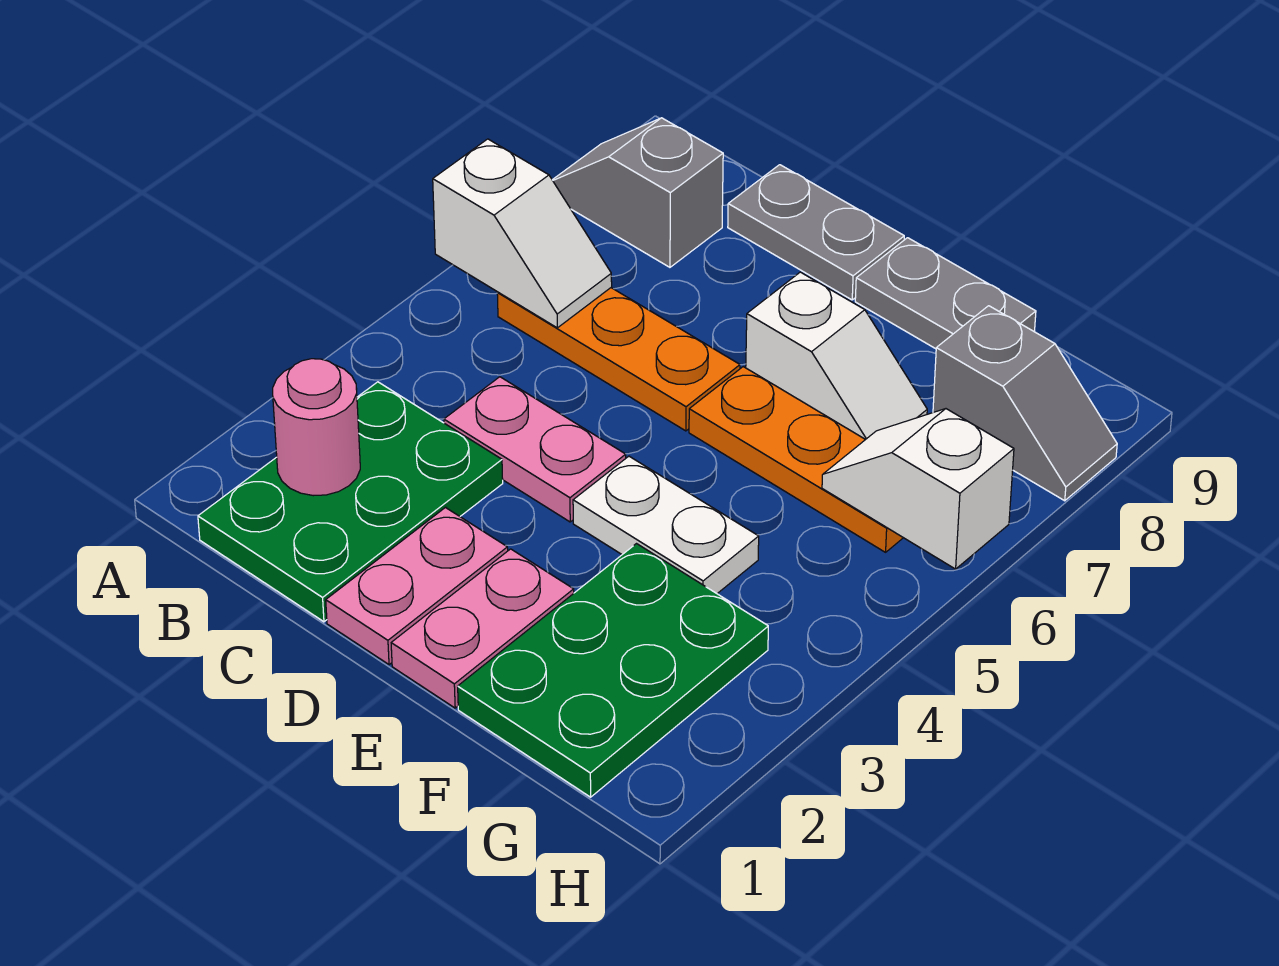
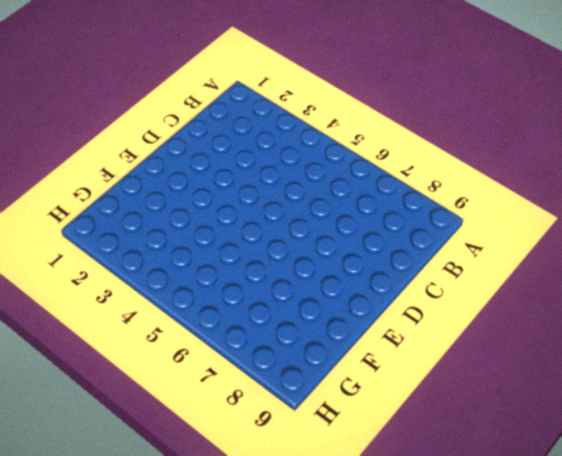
none -> grey slope A8:B8 level 1 top B
none -> green plate B1:C3 level 1
none -> orange plate B6:D6 level 1

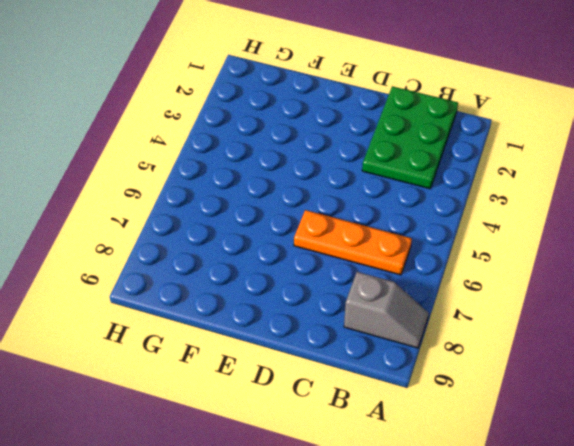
none -> pink plate C4:D4 level 1
none -> grey plate C9:D9 level 1
none -> pink plate D1:D2 level 1

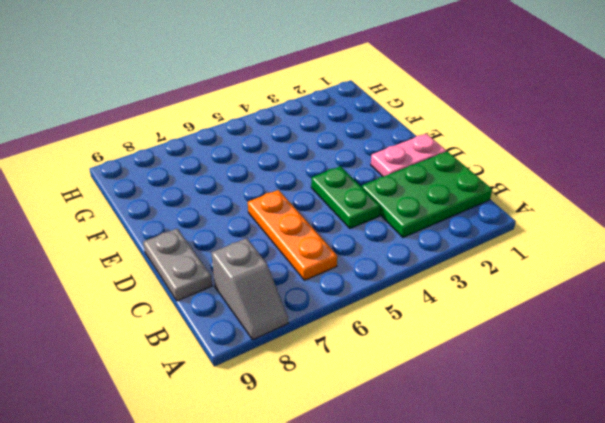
green plate C4:D4 level 1 -> pink plate C4:D4 level 1
none -> pink plate E1:E2 level 1
none -> white plate E4:F4 level 1
none -> orange plate E6:G6 level 1

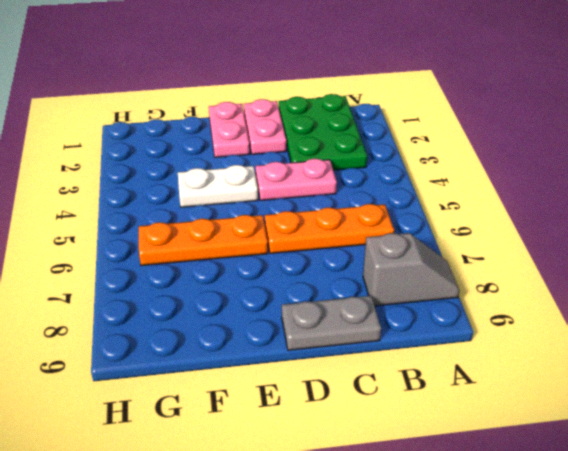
none -> white slope E7:F7 level 1 top E
none -> grey plate E9:F9 level 1
none -> green plate F1:G3 level 1

